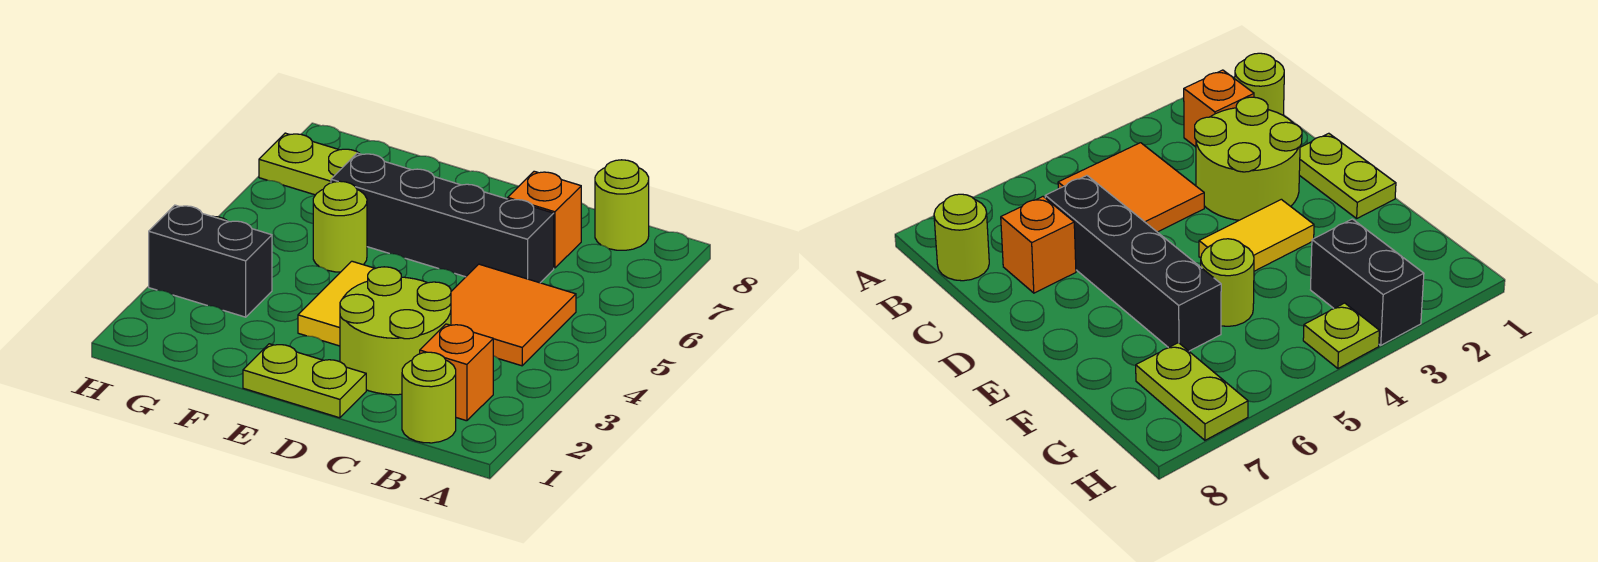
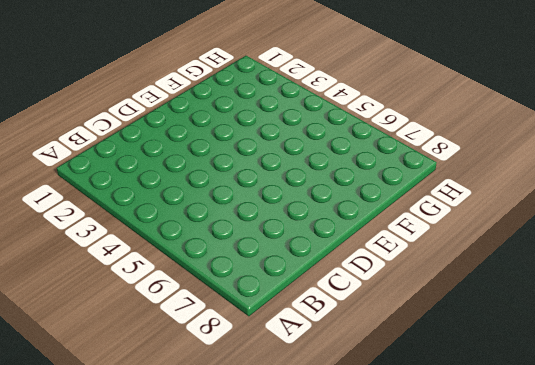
none -> lime round brick B1 level 1
none -> orange brick B2 level 1
none -> orange tile B4:C5 level 1

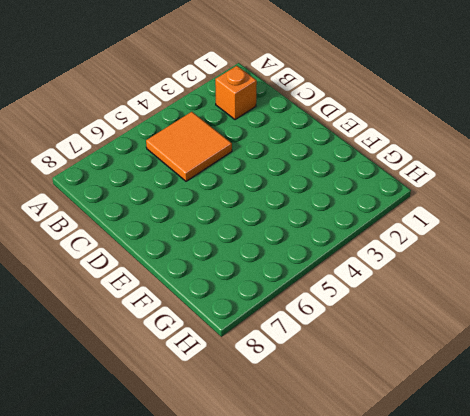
none -> lime round brick B1 level 1
none -> lime round brick B8 level 1
none -> lime round brick C2:D3 level 1

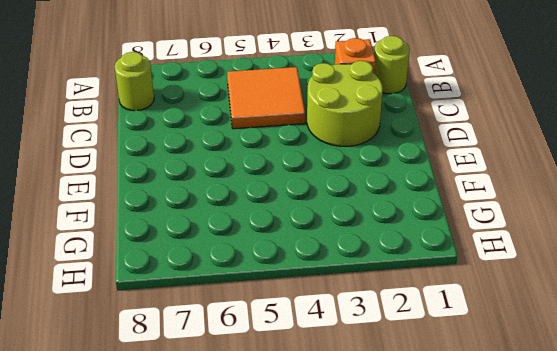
none -> black brick C6:F6 level 1
none -> orange brick C7 level 1
none -> lime plate D1:E1 level 1

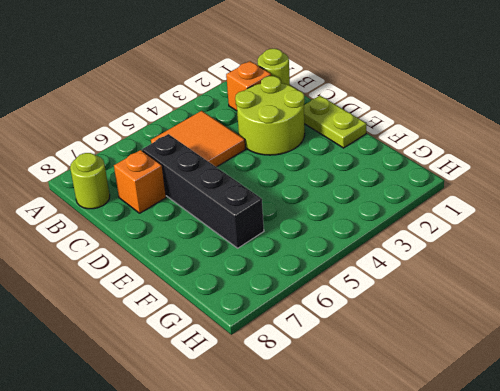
none -> yellow tile E3:E4 level 1
none -> lime round brick F5 level 1
none -> black brick G3:H3 level 1

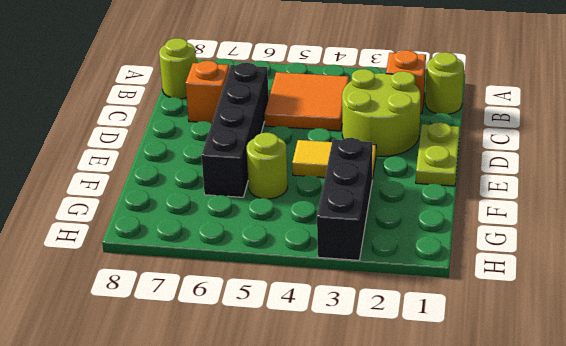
black brick F3:H3 level 1 -> black brick G3:H3 level 1
none -> lime plate G7:H7 level 1
none -> lime plate H4 level 1

